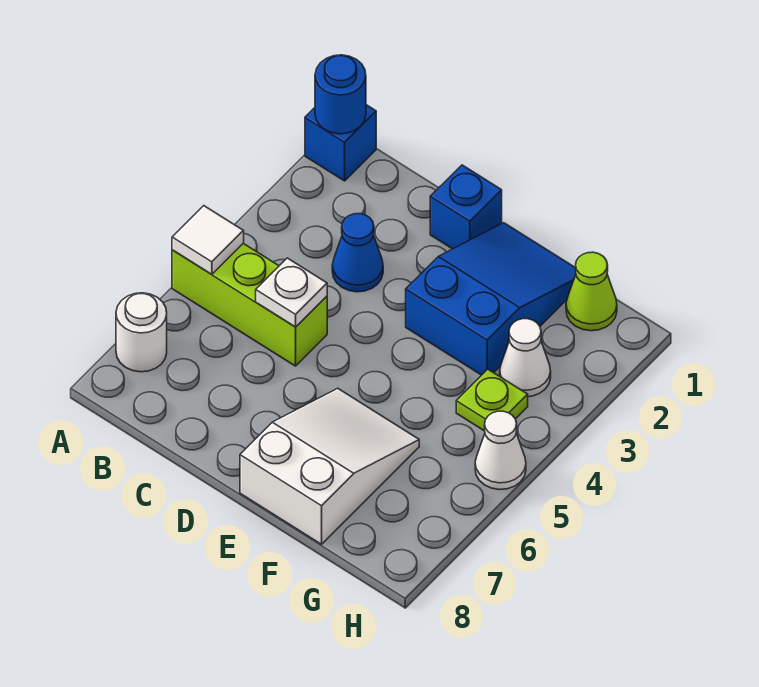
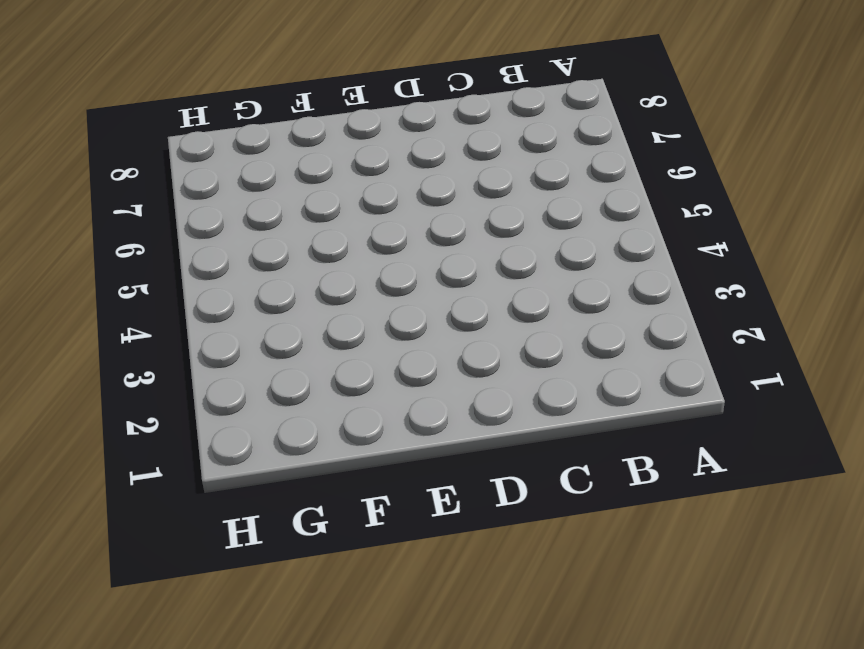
none -> blue brick A1 level 1
none -> lime brick A5:C5 level 1
none -> white round brick A7 level 1

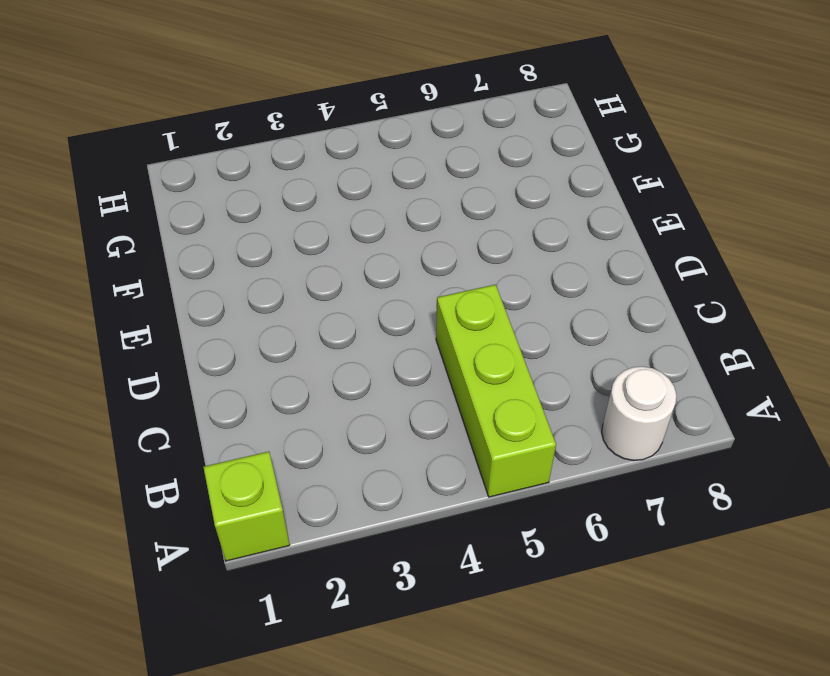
lime brick A1 level 1 -> blue brick A1 level 1
none -> blue cone C3 level 1
none -> blue brick D1 level 1
none -> blue slope E1:F3 level 1 top 3

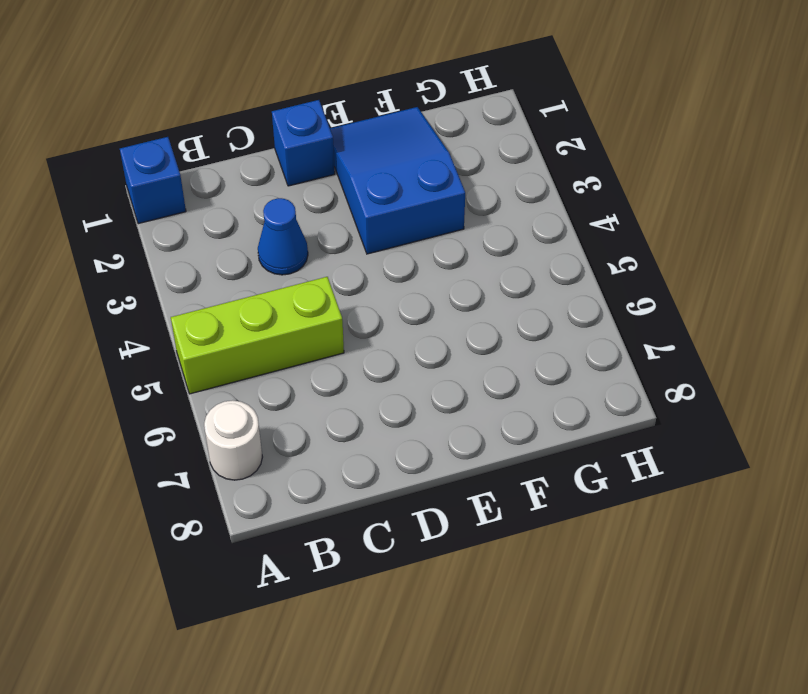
none -> white slope E6:F8 level 1 top 8
none -> lime cone G1 level 1
none -> white cone G3 level 1

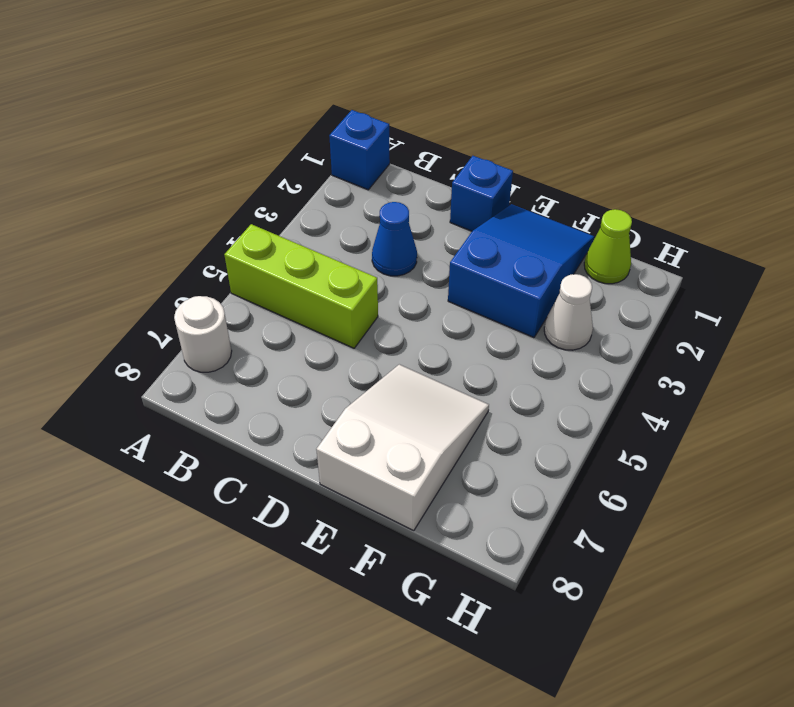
none -> lime plate G4 level 1
none -> white cone H5 level 1
none -> blue round brick A1 level 2

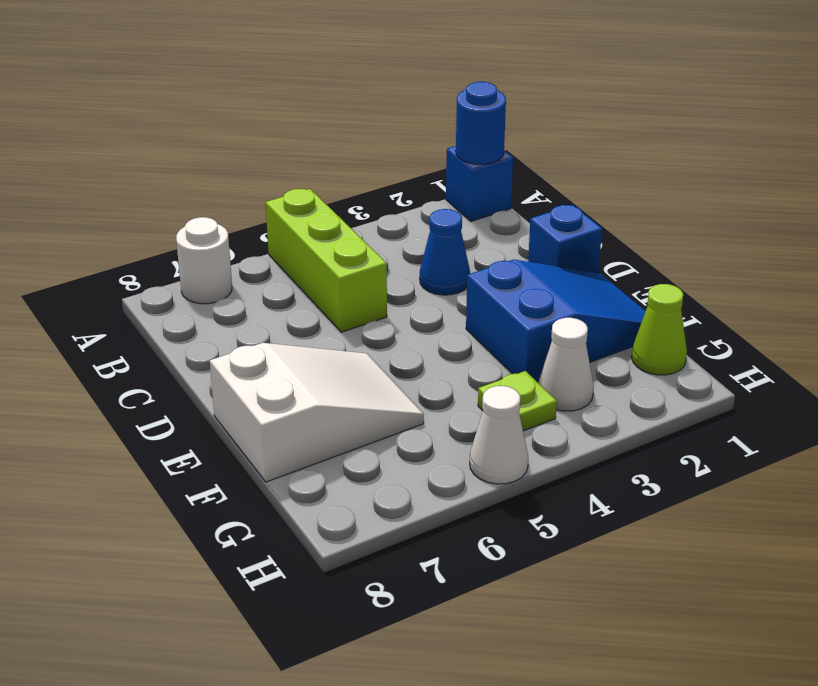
none -> white tile A5 level 2
none -> white plate C5 level 2

